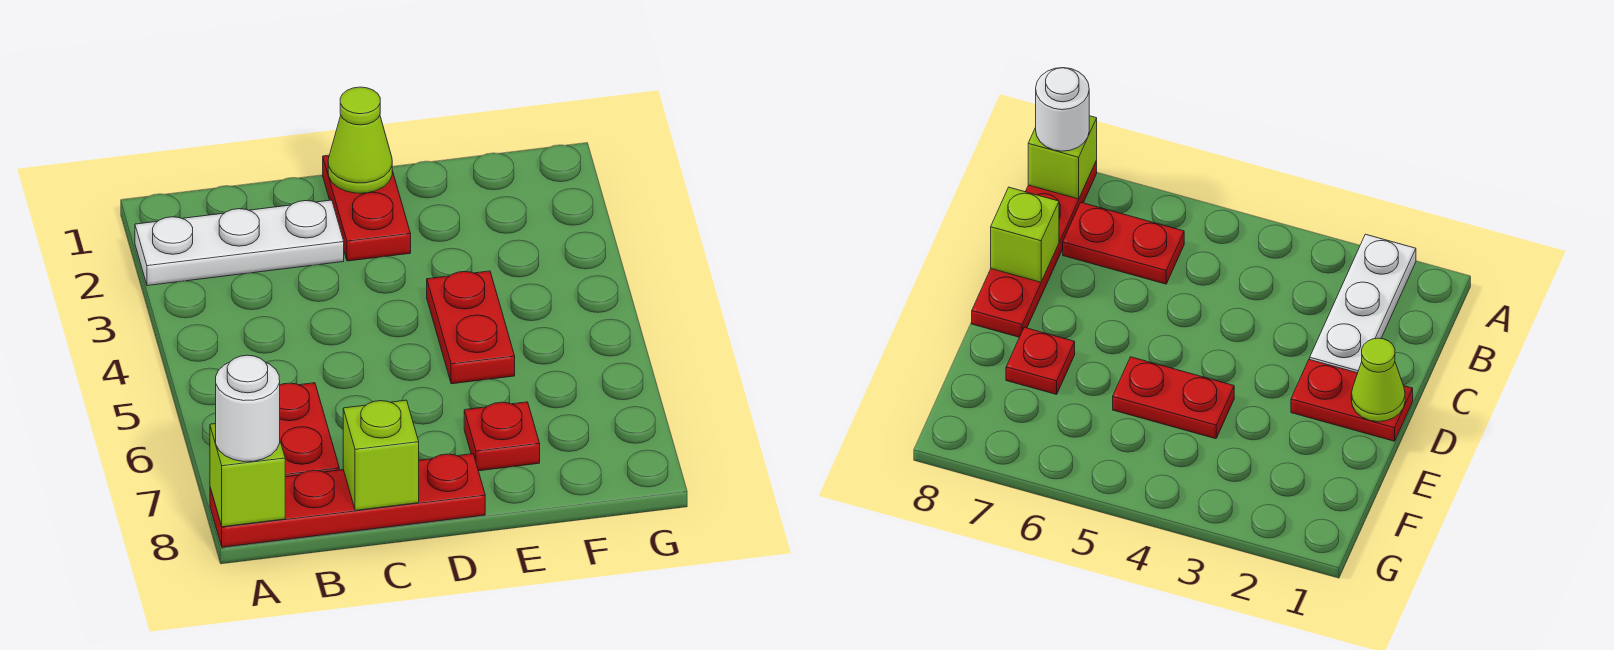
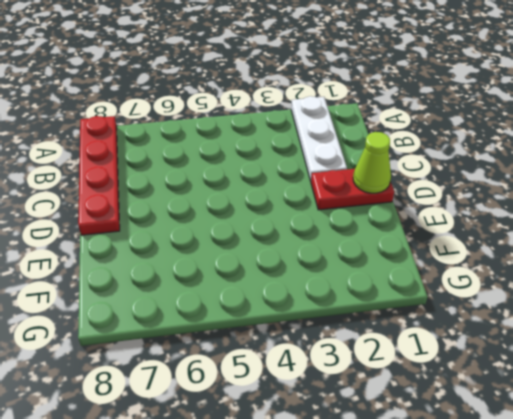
none -> red plate B6:B7 level 1
none -> red plate E4:E5 level 1

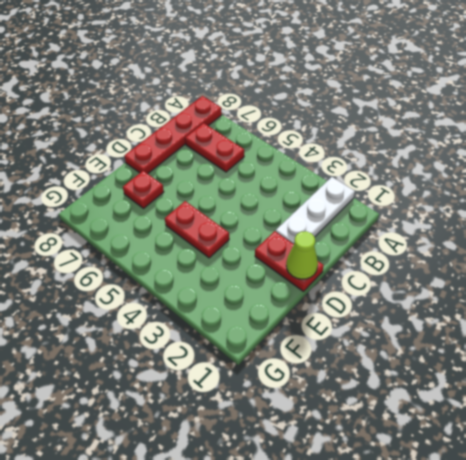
none -> lime brick A8 level 2
none -> lime brick C8 level 2

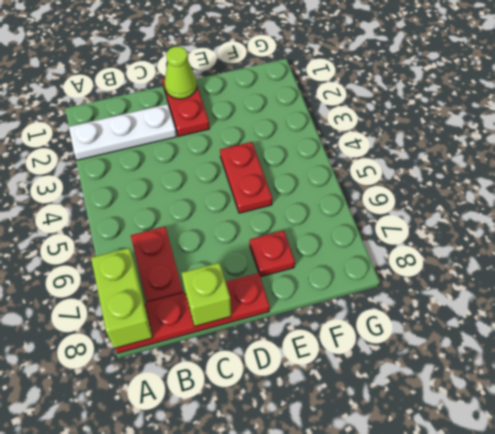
lime brick A7:A8 level 2 -> lime brick A8 level 2
none -> white round brick A8 level 3

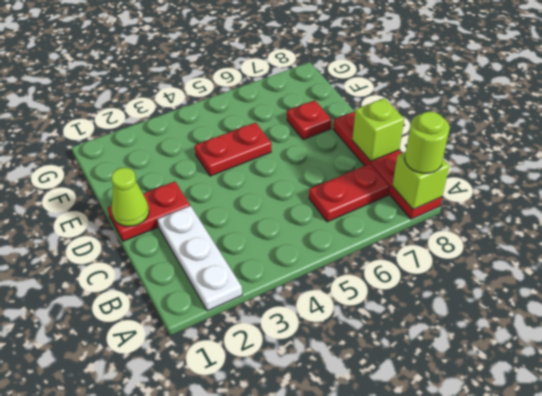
lime round brick A8 level 3 -> white round brick A8 level 3

